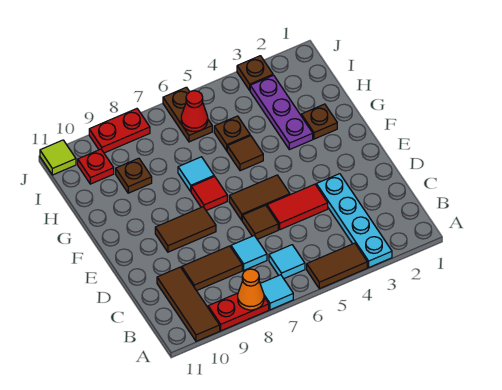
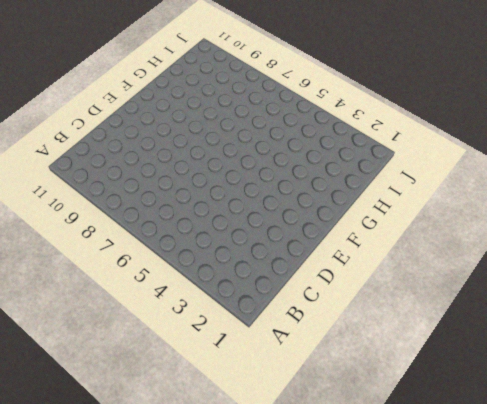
none -> cyan plate A3:D3 level 1
none -> brown tile A4:A5 level 1
none -> cyan tile A7 level 1

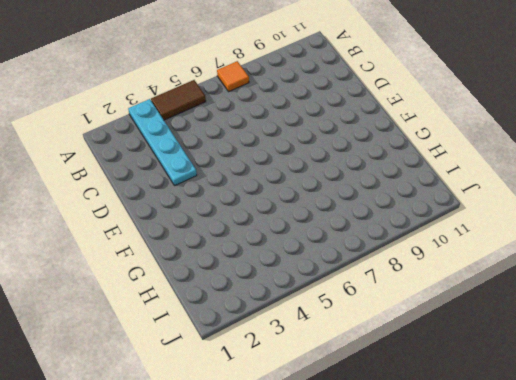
orange tile A7 level 1 -> cyan tile A7 level 1
none -> red plate A8:A9 level 1
none -> brown tile A10:C10 level 1
none -> cyan tile B6 level 1

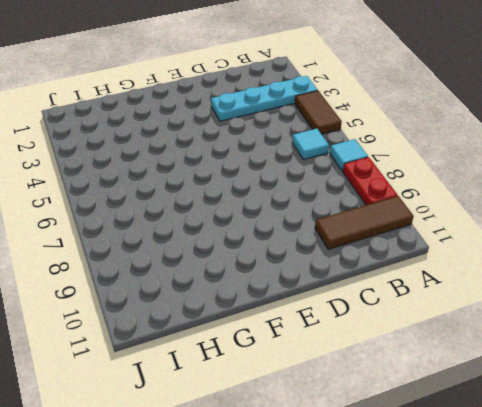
none -> cyan tile C7 level 1
none -> brown tile C8:C9 level 1
none -> red tile D4:D5 level 1

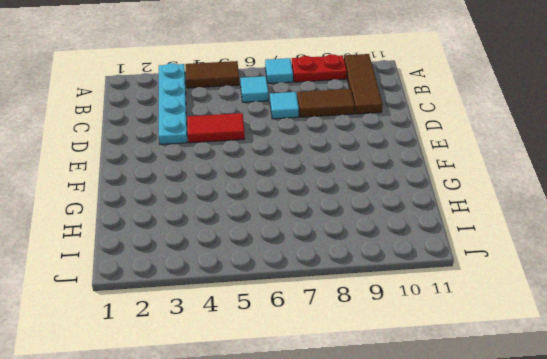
none -> brown tile D6 level 1
none -> brown tile E5:E6 level 1
none -> brown tile E8:E9 level 1

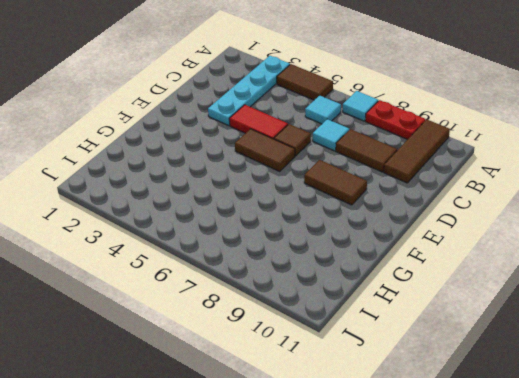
none -> red tile F7 level 1
none -> brown plate G2 level 1
none -> purple plate G3:I3 level 1

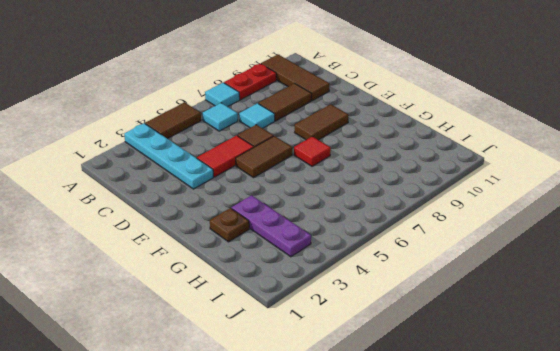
none -> brown tile G5 level 1
none -> cyan tile G7 level 1
none -> brown plate H5 level 1

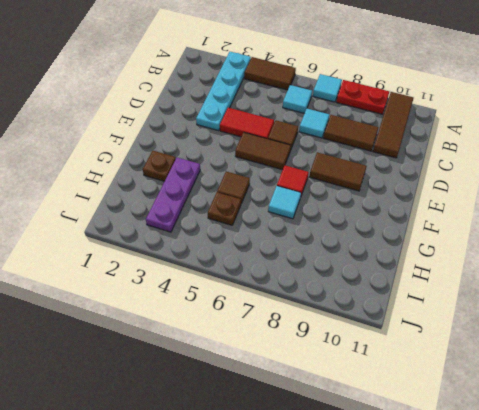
none -> brown plate H9 level 1
none -> brown plate I6:J6 level 1
none -> red plate I10 level 1

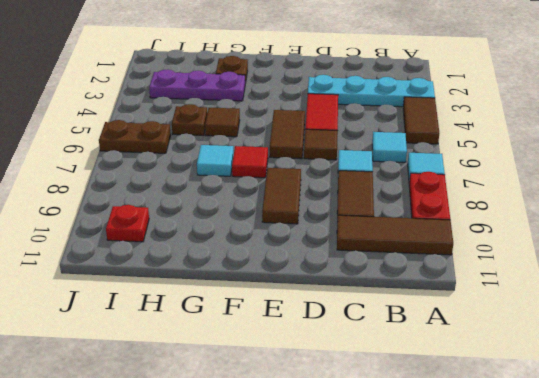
none -> brown plate H9 level 1
none -> brown plate J3 level 1
none -> red plate J8:J9 level 1

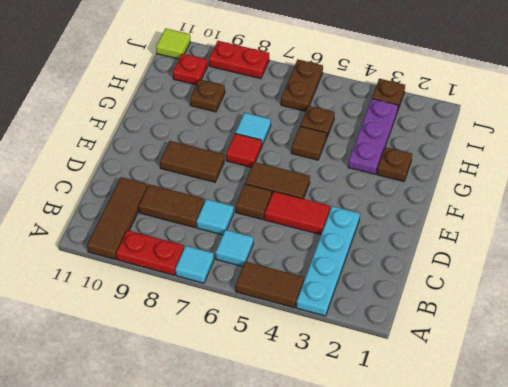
none -> orange cone A8 level 2
none -> red cone I6 level 2

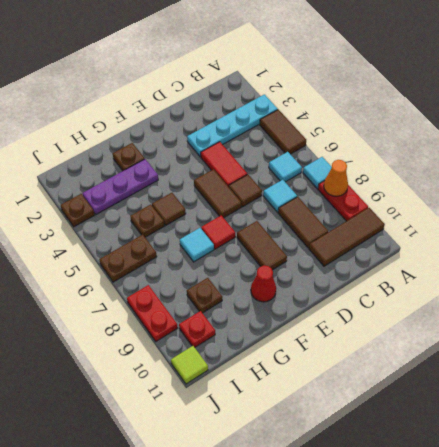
red cone F10 level 1 -> red cone I6 level 2

